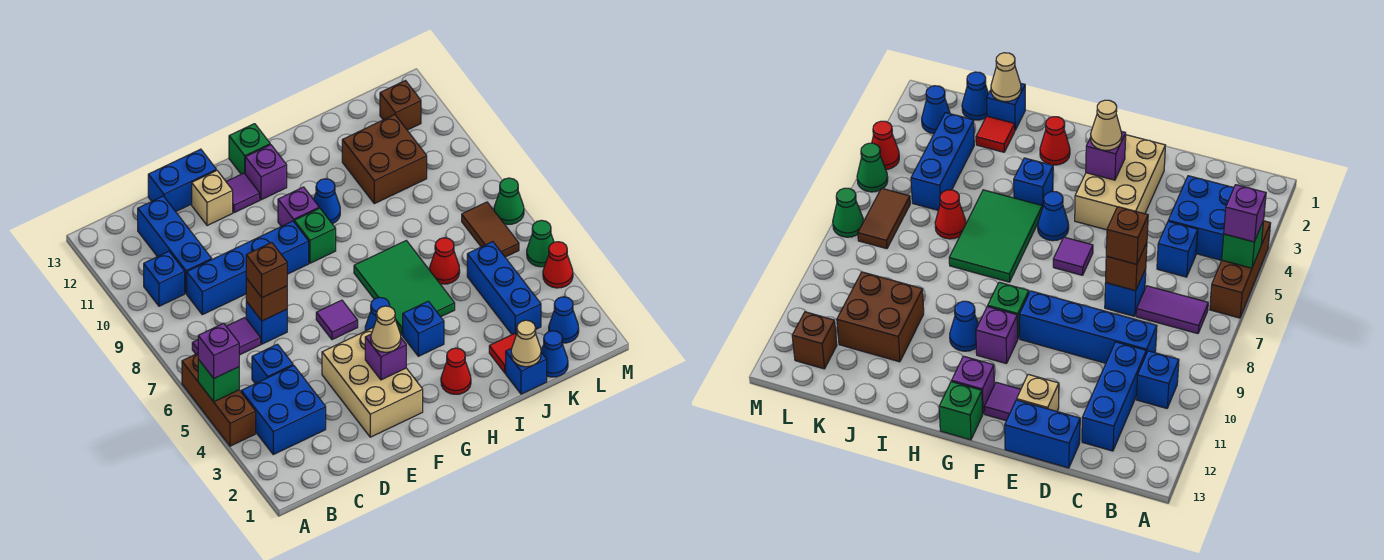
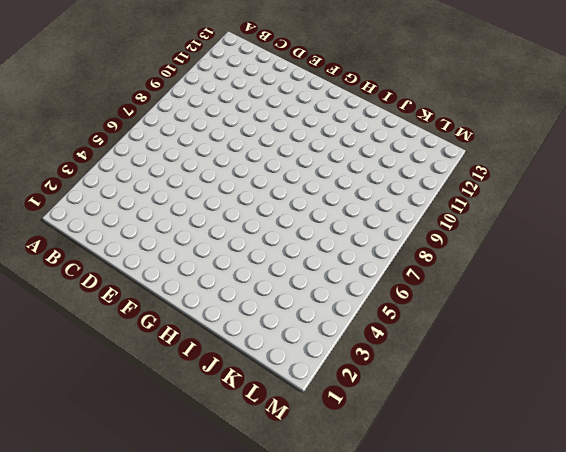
none -> brown brick A4:A6 level 1
none -> blue brick B3:C4 level 1
none -> purple tile B7:C7 level 1
none -> blue brick B10 level 1

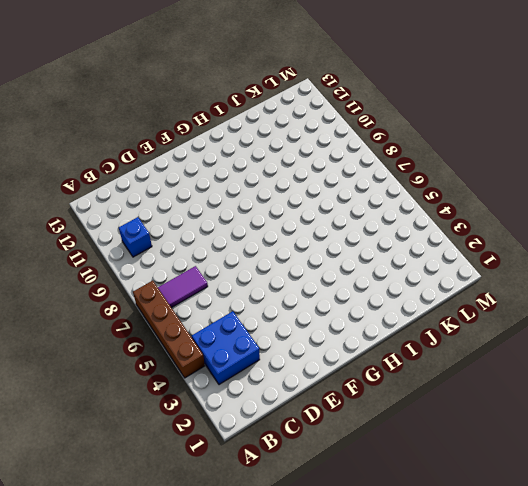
brown brick A4:A7 level 1 -> brown brick A4:A6 level 1
none -> blue brick C5 level 1
none -> blue brick C9:F9 level 1
none -> blue brick C10:C12 level 1
none -> blue brick D7 level 1

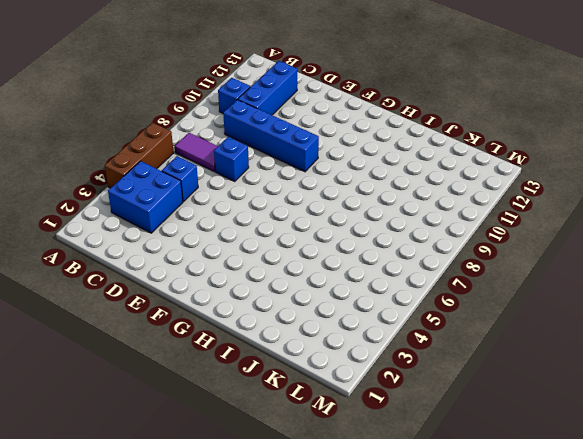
none -> blue brick D13:E13 level 1
none -> tan brick E2:F4 level 1
none -> tan brick E12 level 1
none -> purple tile F6 level 1

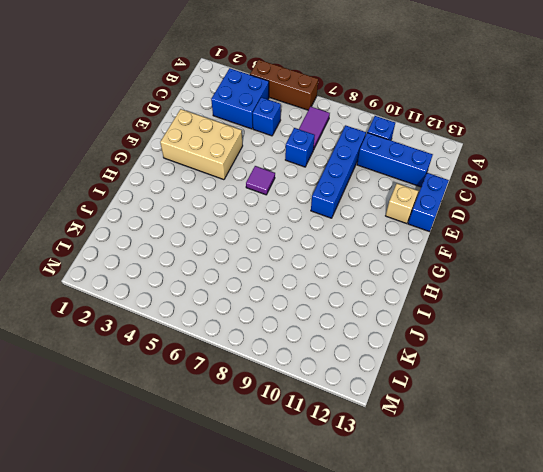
none -> purple tile F12 level 1
none -> blue cone G5 level 1
none -> green brick G9 level 1
none -> purple brick G10 level 1

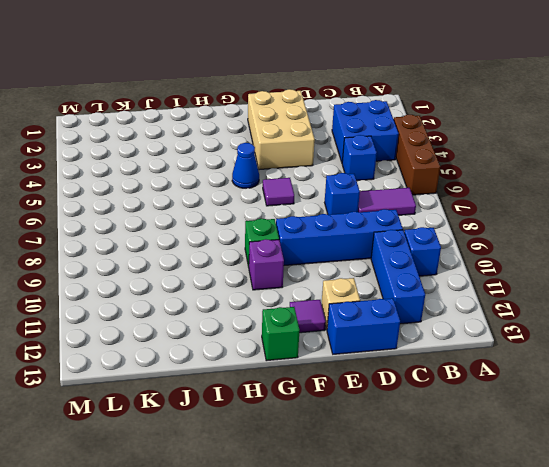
none -> purple brick G12 level 1
none -> red cone H2 level 1
none -> blue brick H4 level 1
none -> green tile H5:I7 level 1

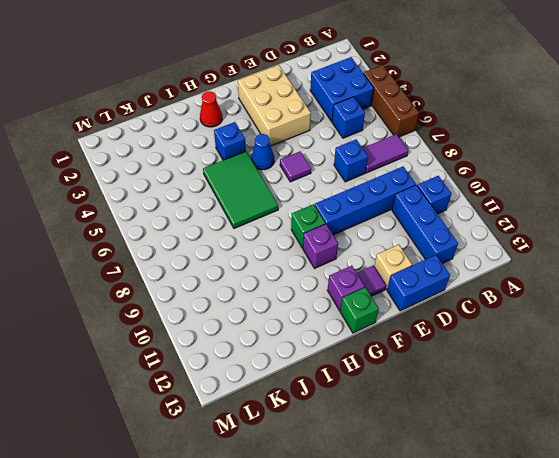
none -> blue cone H10 level 1
none -> blue brick J1 level 1
none -> red tile J2 level 1
none -> red cone J6 level 1

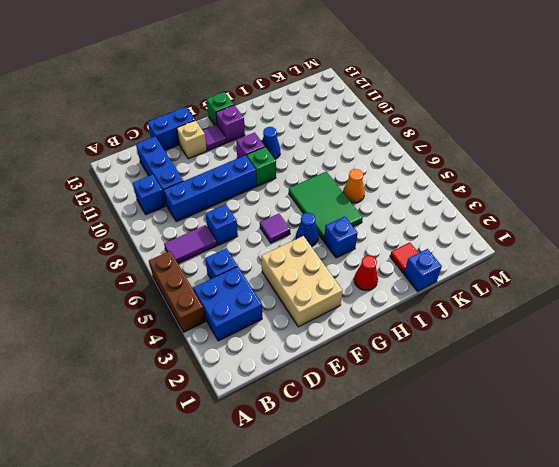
orange cone J6 level 1 -> red cone J6 level 1
none -> brown brick J10:K11 level 1
none -> blue cone K1 level 1
none -> blue brick K3:K5 level 1
none -> blue cone L2 level 1

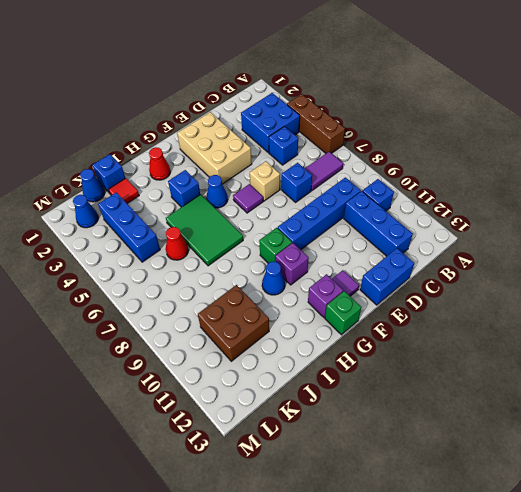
tan brick E6 level 1 -> tan brick E12 level 1
none -> brown tile L6:L7 level 1
none -> brown brick L12 level 1
none -> red cone M4 level 1
none -> green cone M5 level 1

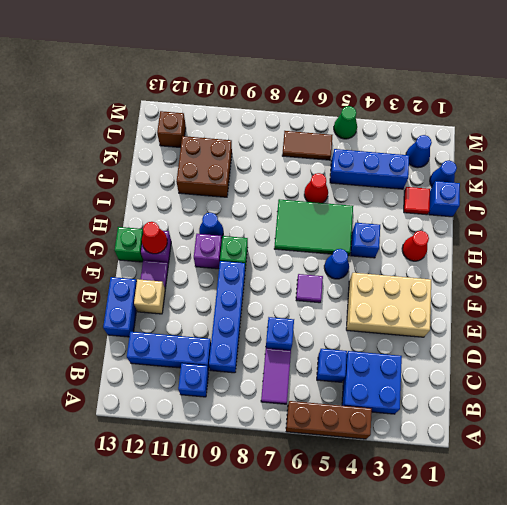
red cone G12 level 2 -> red cone M4 level 1
none -> green cone M7 level 1
none -> green brick A5 level 2
none -> brown brick D7 level 2
none -> purple brick F3 level 2

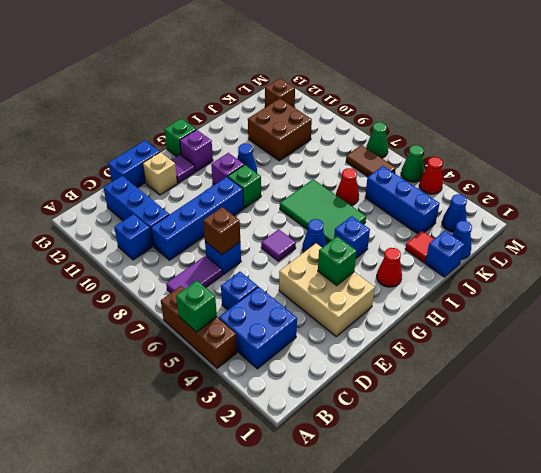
green brick F3 level 2 -> purple brick F3 level 2
none -> tan cone J1 level 2
none -> purple brick A5 level 3
none -> brown brick D7 level 3
none -> tan cone F3 level 3

